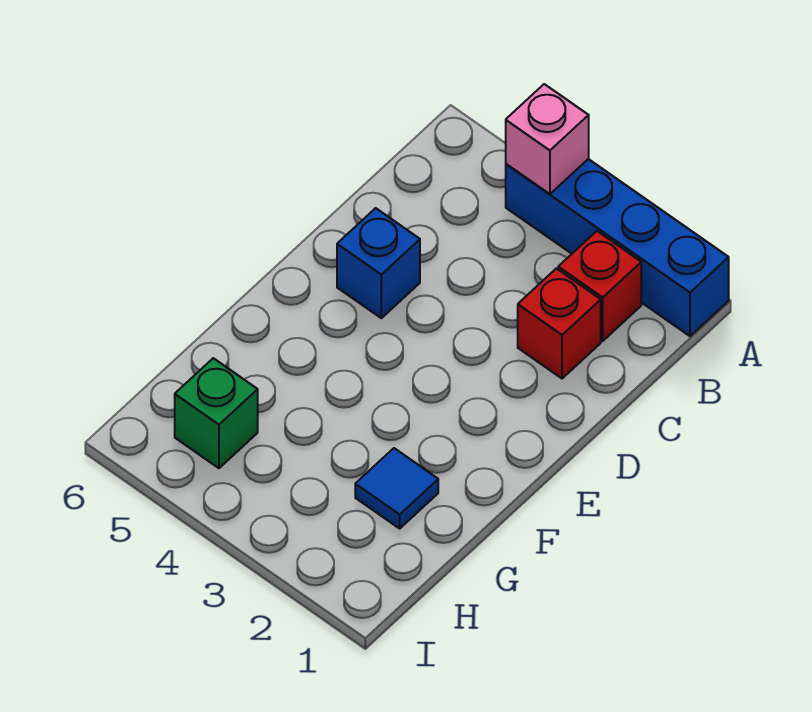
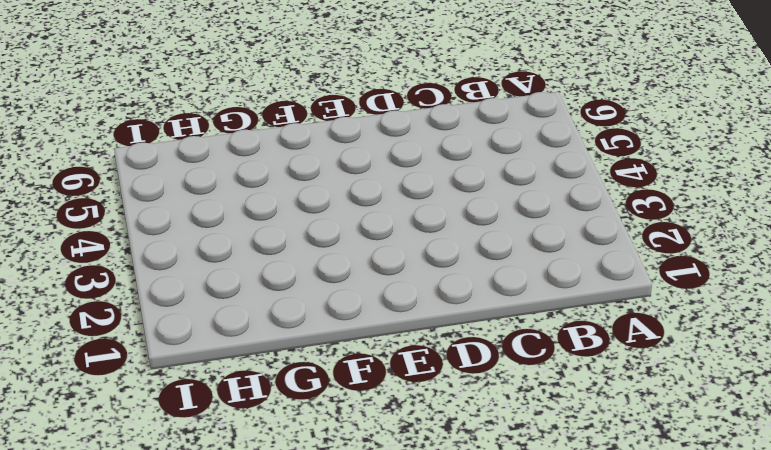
none -> blue brick A1:A4 level 1
none -> red brick B2 level 1

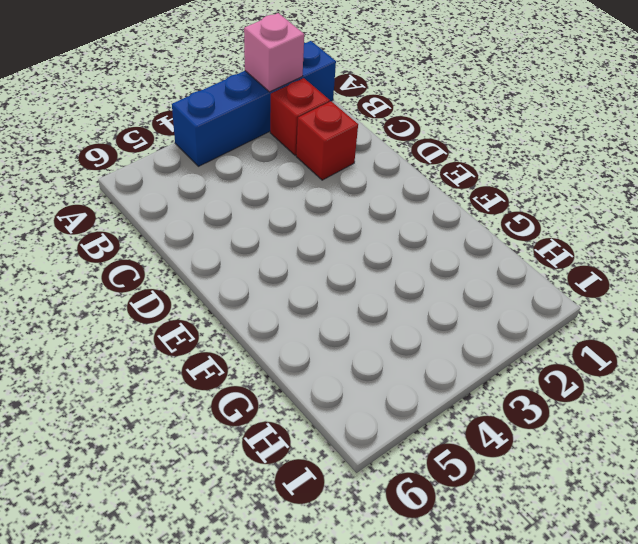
pink brick A2 level 2 -> pink brick A4 level 2
none -> blue brick D5 level 1
none -> blue tile G2 level 1

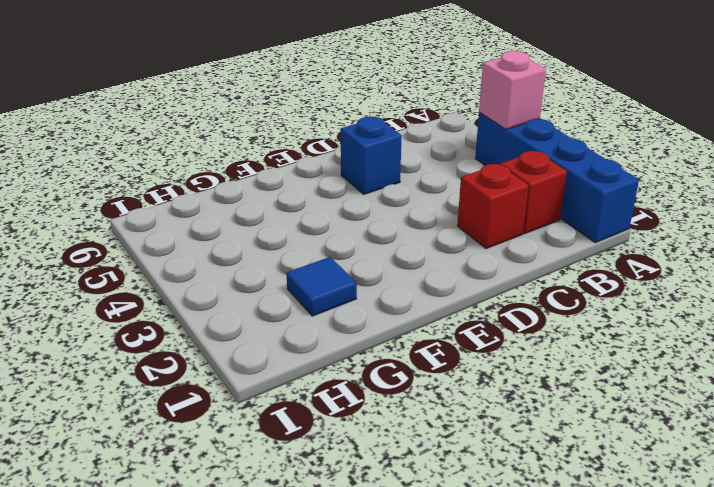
none -> green brick H5 level 1

